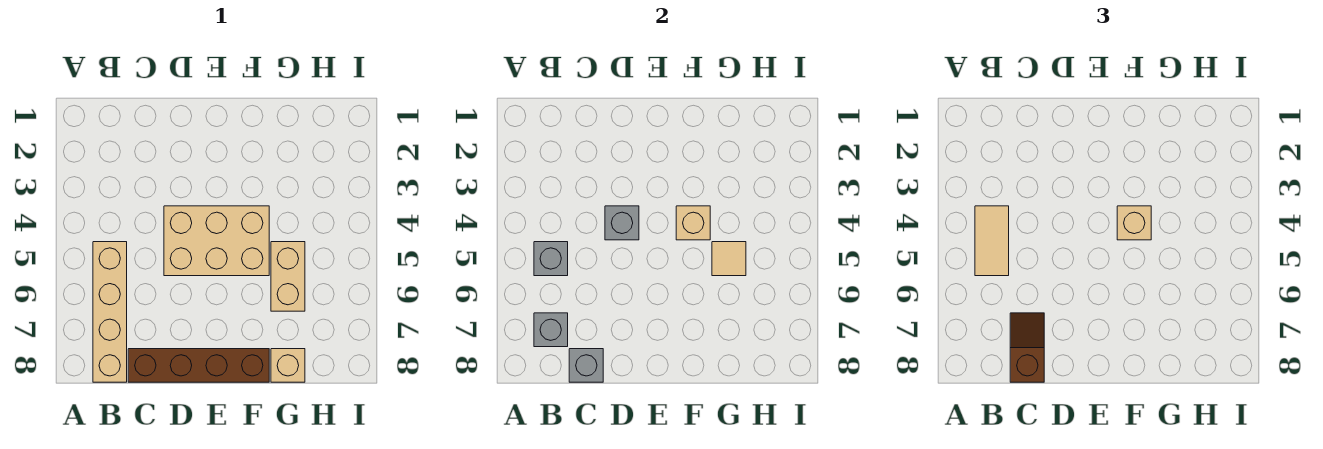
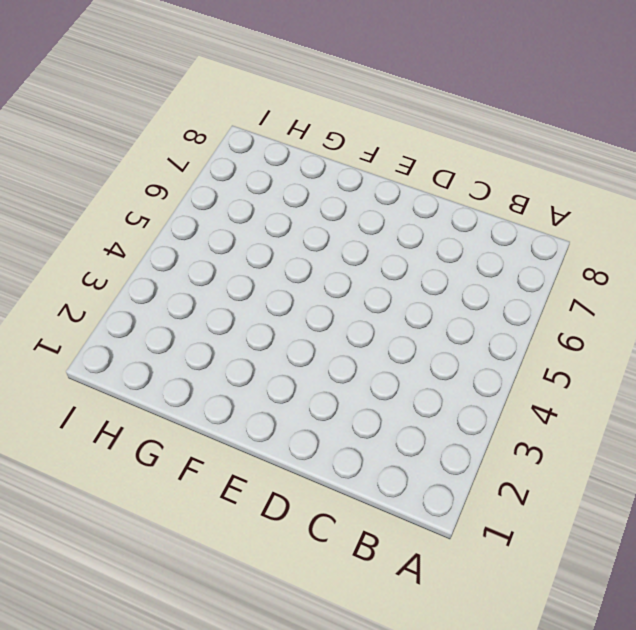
none -> tan brick B5:B8 level 1
none -> brown brick C8:F8 level 1
none -> tan brick D4:F5 level 1

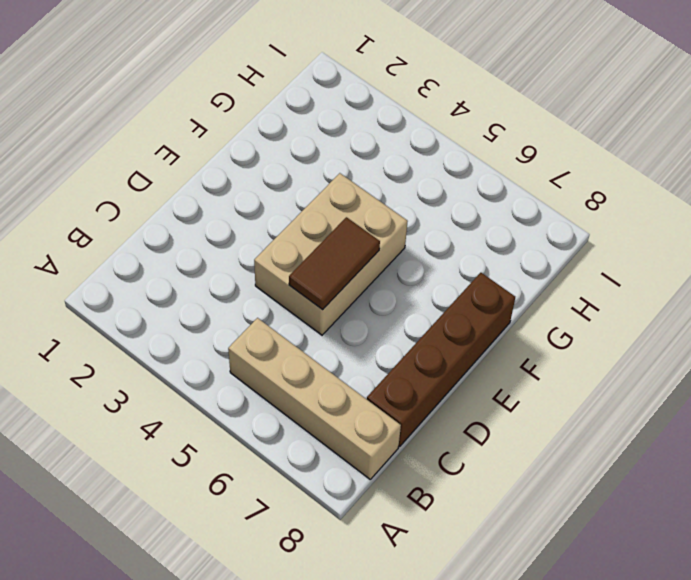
brown tile D5:E5 level 2 -> none
none -> tan brick G5:G6 level 1
none -> tan brick G8 level 1
none -> grey brick B5 level 2

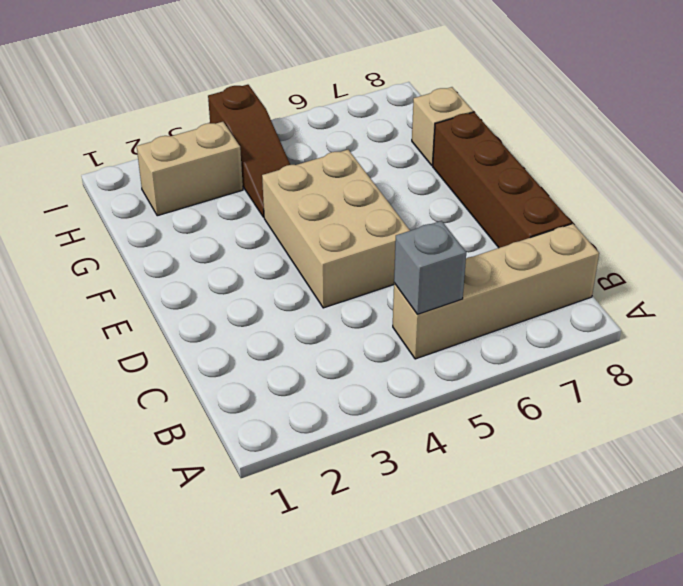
brown slope G4:I4 level 1 top I -> none
tan brick H2:H3 level 1 -> tan brick G5:G6 level 1
none -> grey brick B7 level 2
none -> grey brick C8 level 2
none -> grey brick D4 level 2

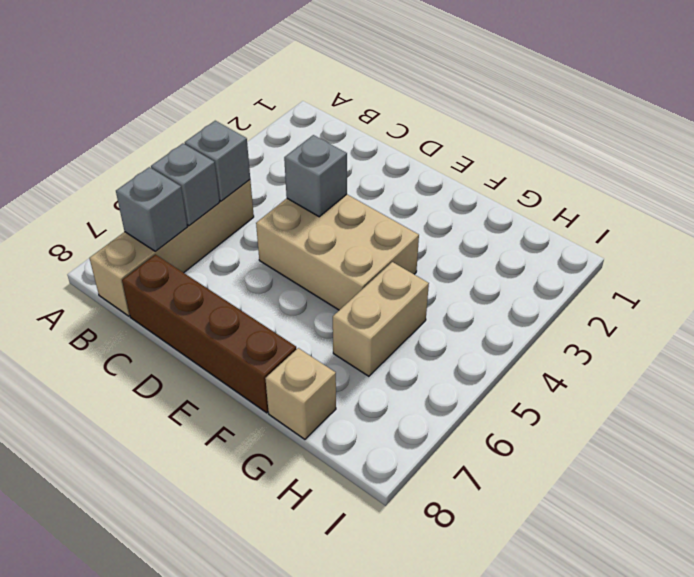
grey brick B6 level 2 -> grey brick C8 level 2
none -> tan brick F4 level 2
none -> tan tile G5 level 2
none -> tan tile B4:B5 level 3

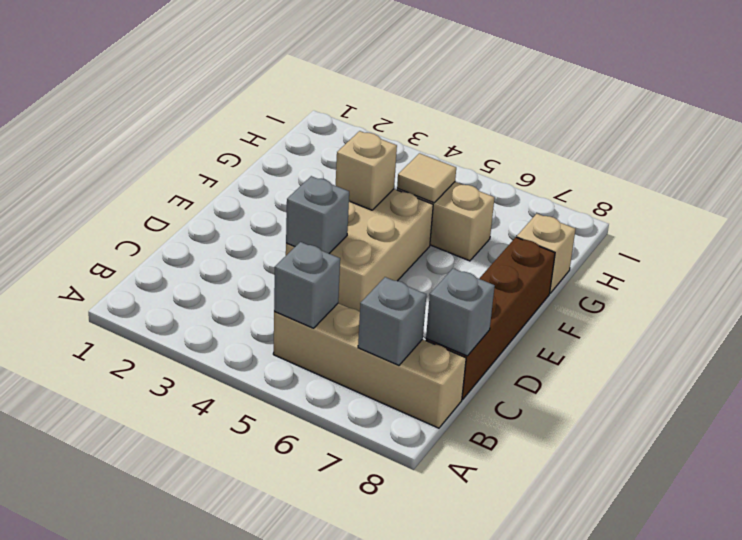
none -> tan tile B4:B5 level 3
none -> brown slope C7:C8 level 3 top 8
none -> tan brick F4 level 3

